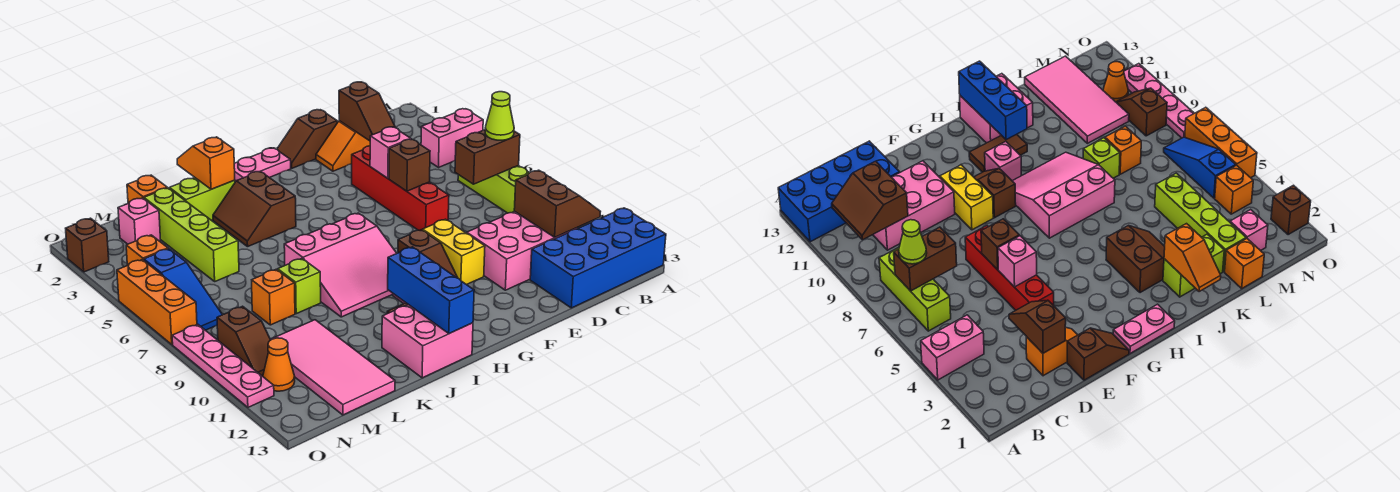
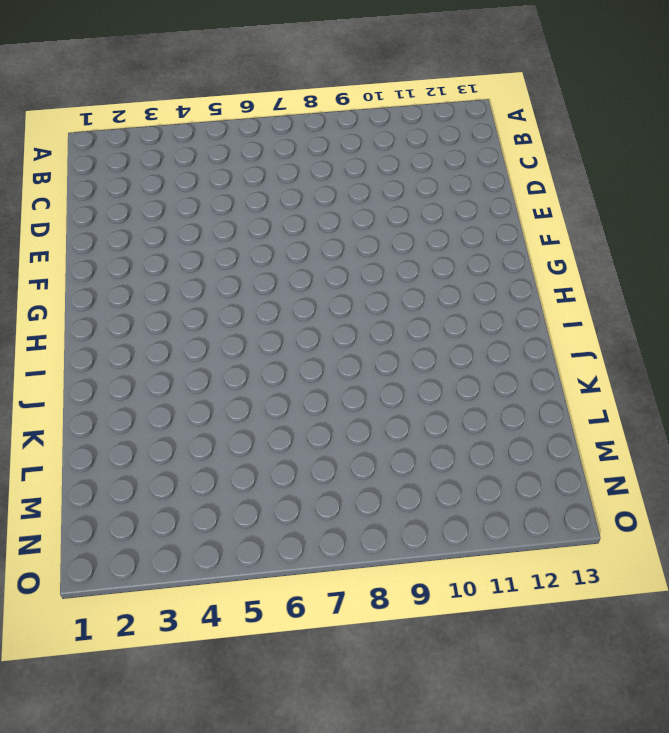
none -> pink brick A4:B4 level 1
none -> blue brick A12:D13 level 1
none -> lime brick B6:B8 level 1
none -> pink brick C10:E11 level 1

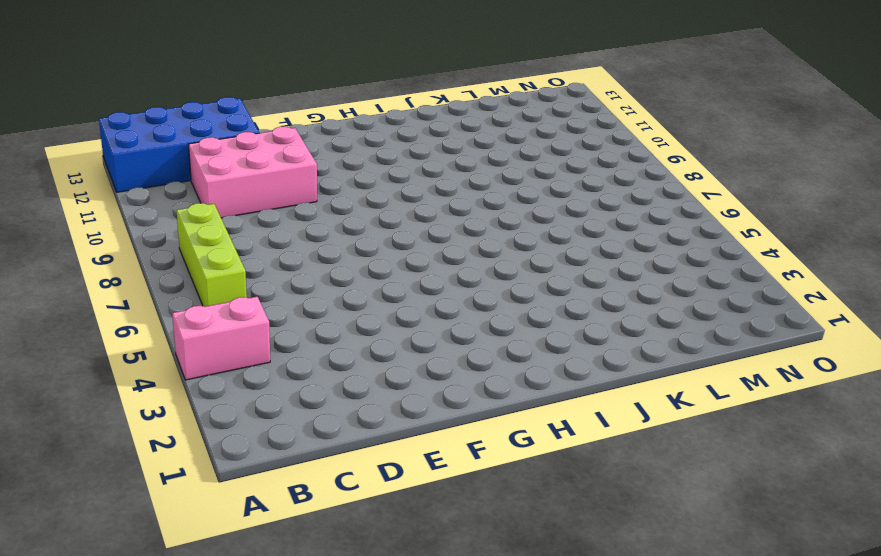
none -> orange slope D2:E2 level 1 top D
none -> brown slope E1:F1 level 1 top E
none -> red brick E4:E7 level 1
none -> yellow brick F9:F10 level 1

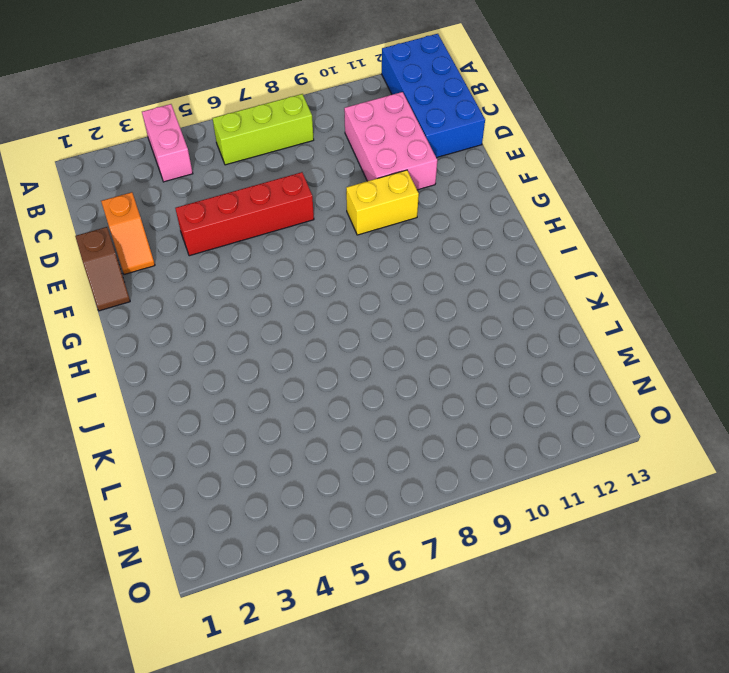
none -> pink plate G1:H1 level 1
none -> brown slope G9:G10 level 1 top 9
none -> pink slope H7:J9 level 1 top 7
none -> pink brick H10 level 1

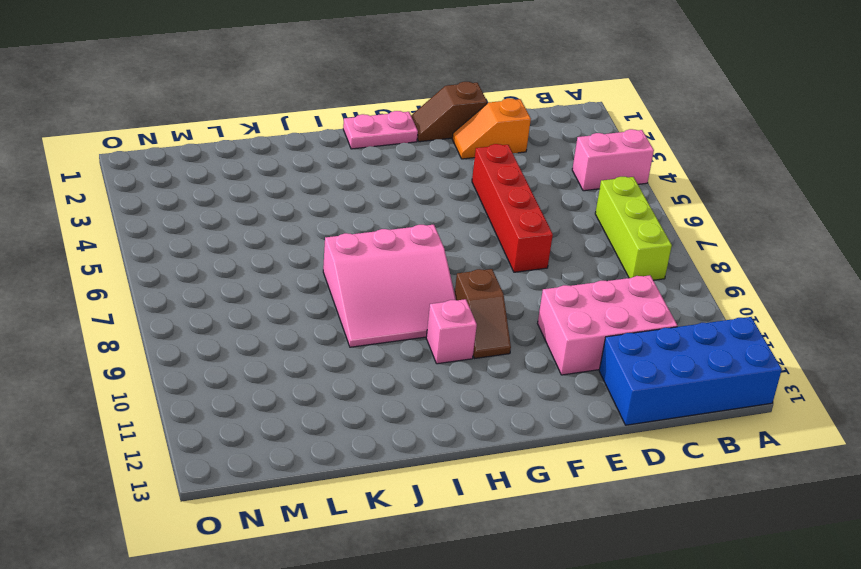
none -> yellow brick F9:F10 level 1
none -> brown tile H11:I11 level 1
none -> brown slope I3:J4 level 1 top I
none -> pink brick I12:J13 level 1

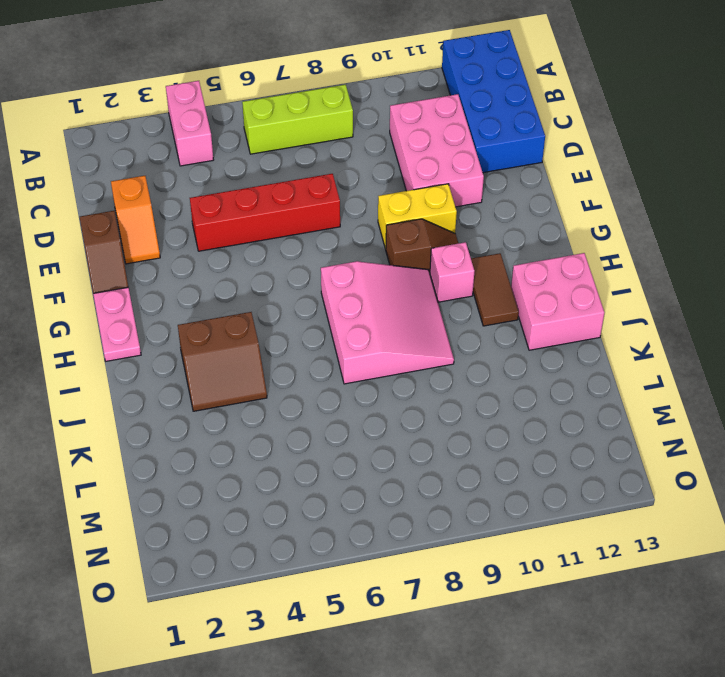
none -> lime brick J2:K2 level 1
none -> lime brick K8 level 1
none -> orange brick L1 level 1
none -> lime brick L2:L5 level 1

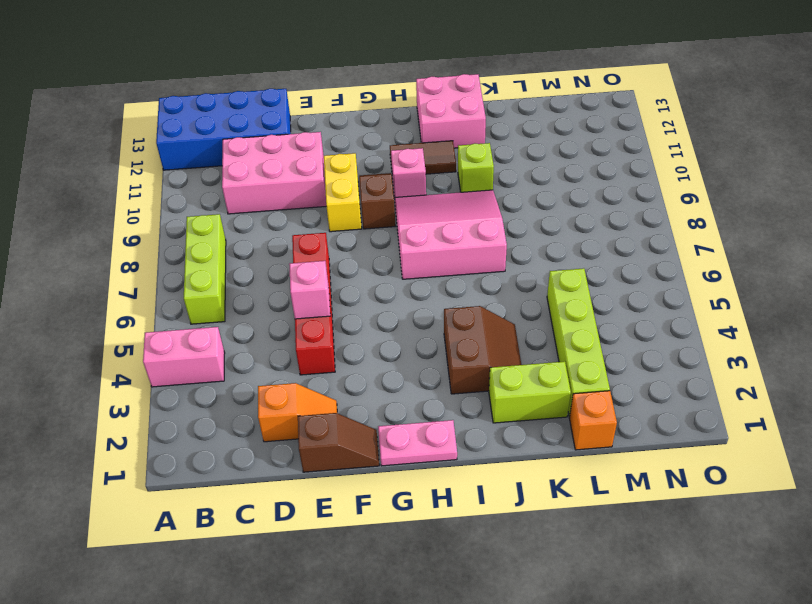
lime brick J10 level 1 -> lime brick K8 level 1
none -> orange brick L8 level 1
none -> pink tile L10:M13 level 1
none -> pink brick M2 level 1
none -> orange brick N4 level 1

